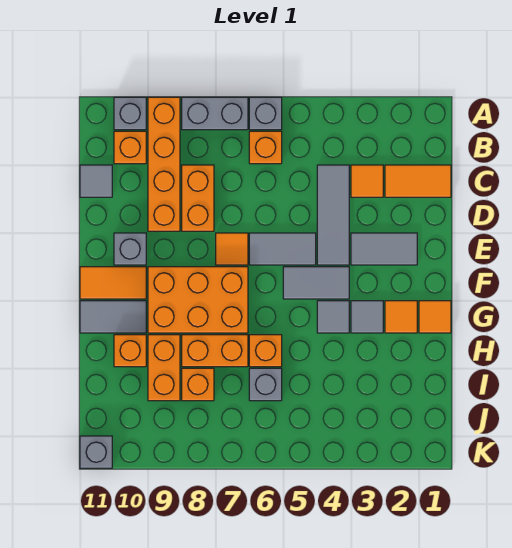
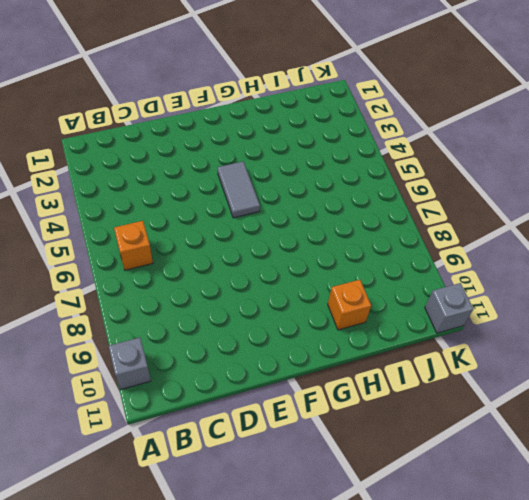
none -> grey brick A6 level 1
none -> grey brick A7:A8 level 1
none -> orange brick A9:D9 level 1
none -> orange brick B10 level 1

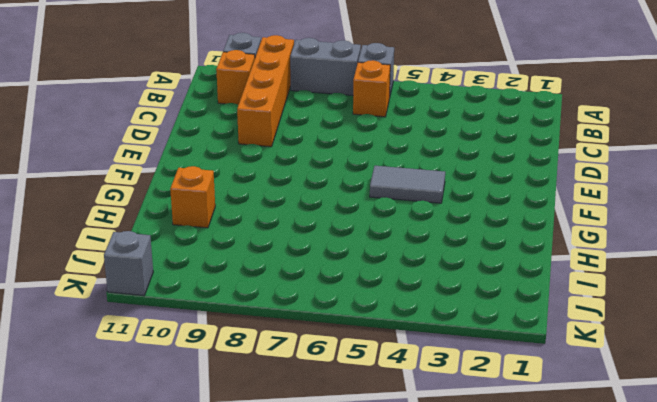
none -> orange tile C1:C2 level 1
none -> orange tile C3 level 1
none -> grey tile C4:E4 level 1
none -> orange brick C8:D8 level 1

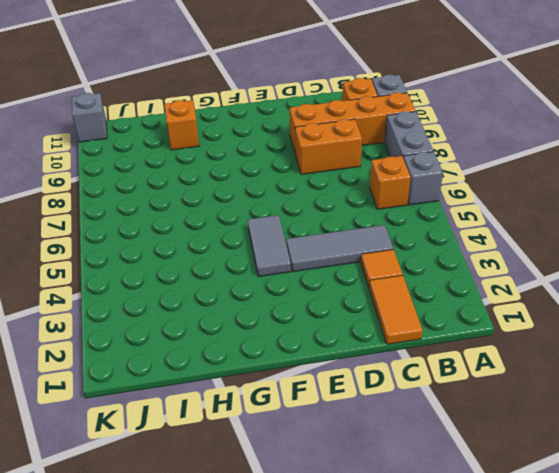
none -> grey tile C11 level 1
none -> grey tile E2:E3 level 1
none -> grey tile E5:E6 level 1
none -> orange tile E7 level 1

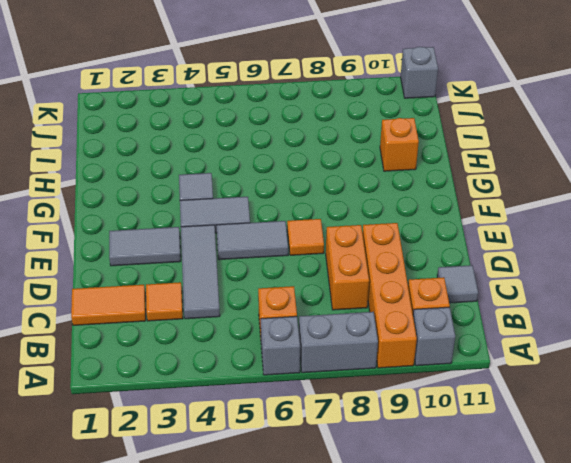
none -> grey brick E10 level 1
none -> orange brick F7:G9 level 1
none -> orange tile F10:F11 level 1
none -> orange tile G1 level 1

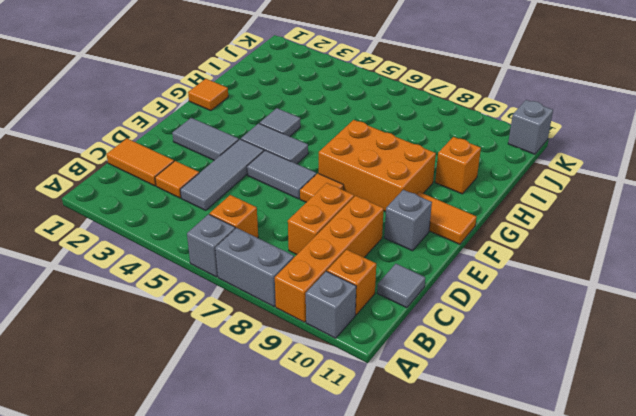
none -> orange tile G2 level 1
none -> grey tile G3 level 1
none -> grey tile G10:G11 level 1
none -> orange brick H6 level 1

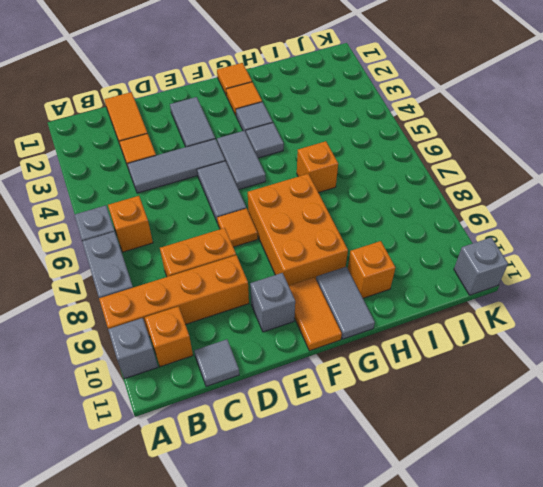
none -> orange brick H7:H8 level 1
none -> orange brick H9:I9 level 1
none -> grey brick I6 level 1
none -> orange brick I8 level 1

